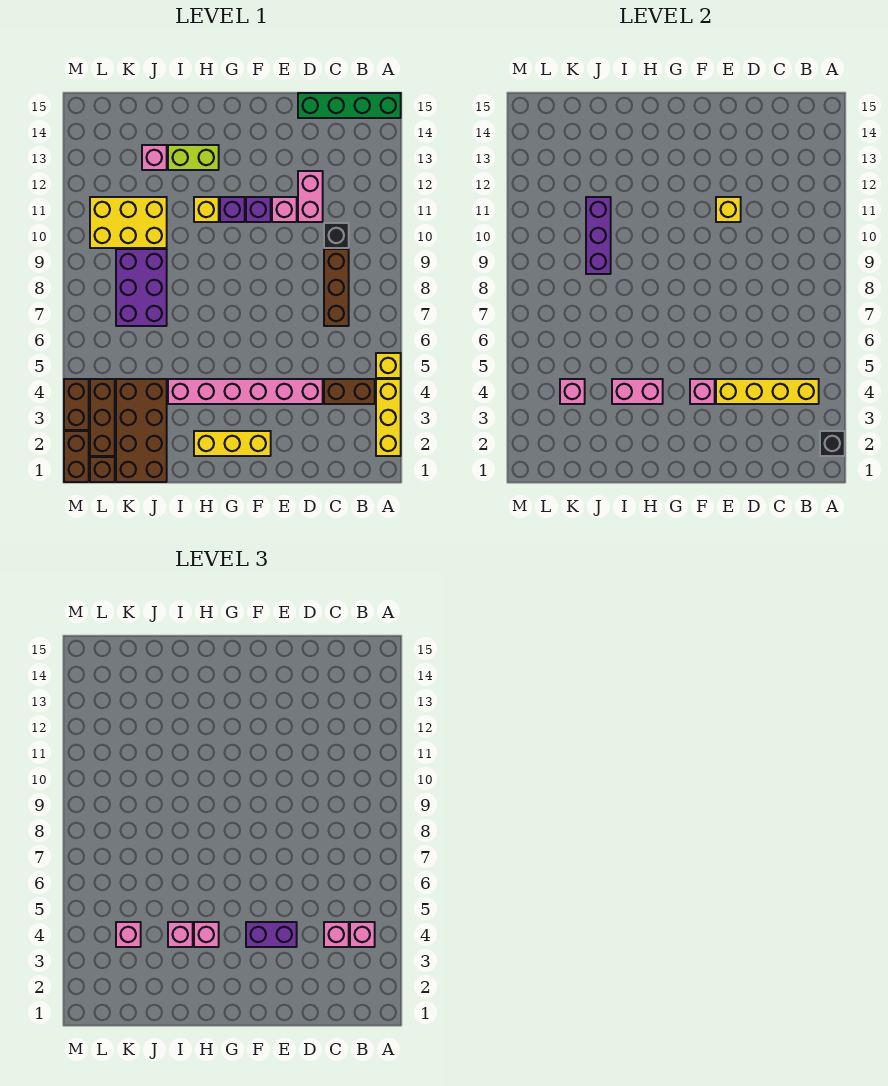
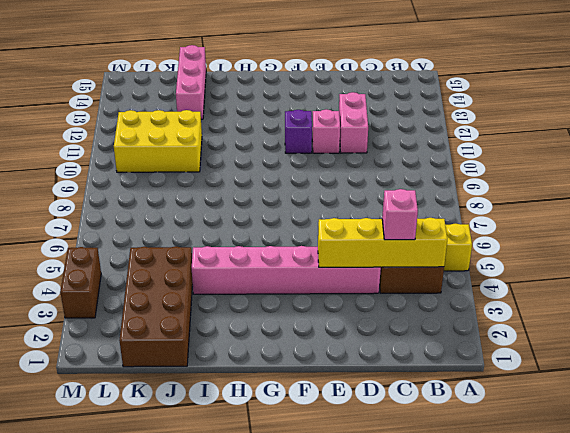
pink brick J13:J15 level 1 -> pink brick J13 level 1
none -> yellow brick A2:A4 level 1
none -> green brick A15:D15 level 1
none -> brown brick C7:C9 level 1
none -> black brick C10 level 1

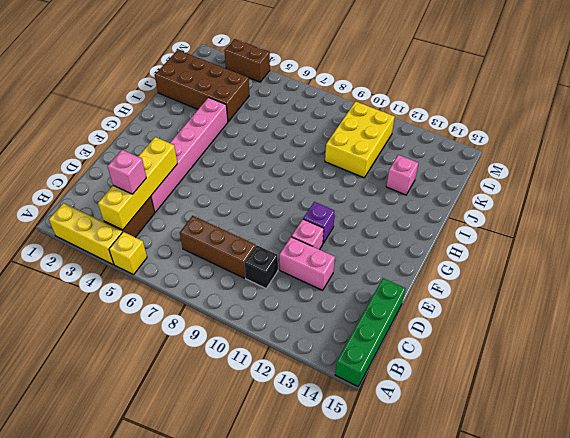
none -> yellow brick F2:H2 level 1
none -> purple brick G11 level 1
none -> yellow brick H11 level 1
none -> lime brick H13:I13 level 1

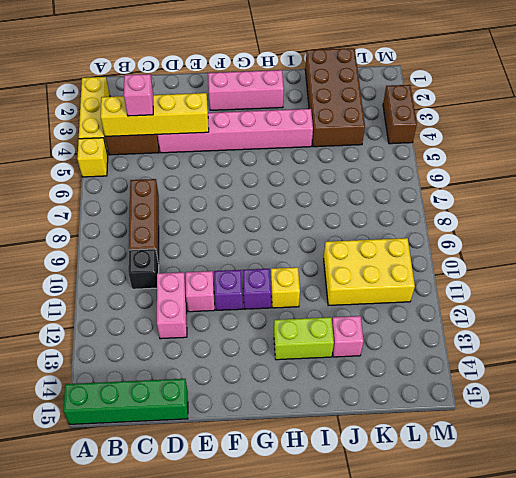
pink brick F2:H2 level 1 -> yellow brick F2:H2 level 1
none -> purple brick J7:K9 level 1
none -> brown brick L1 level 1
none -> brown brick L2:L4 level 1
none -> brown brick M1:M2 level 1

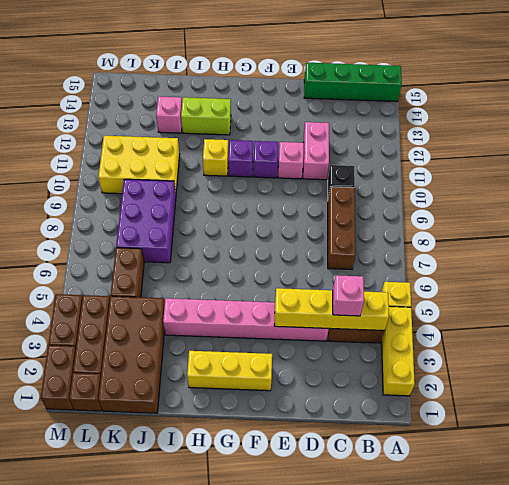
brown brick K5:K6 level 1 -> none
none -> black brick A2 level 2
none -> yellow brick E11 level 2
none -> pink brick F4 level 2
none -> pink brick H4:I4 level 2

